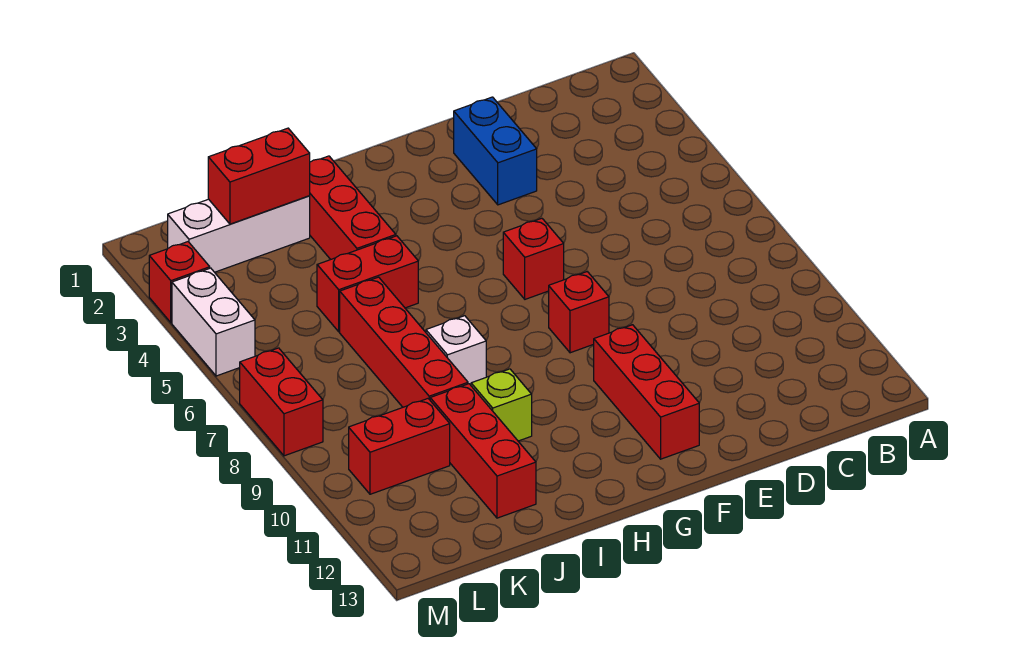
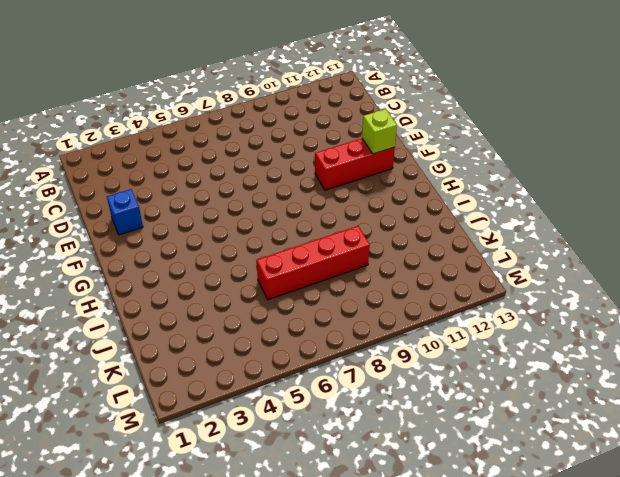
blue brick E2 level 1 -> blue brick E2:E3 level 1
lime brick F12 level 2 -> lime brick I10 level 1
none -> red brick F6 level 1
none -> red brick F8 level 1
none -> red brick I2:I4 level 1

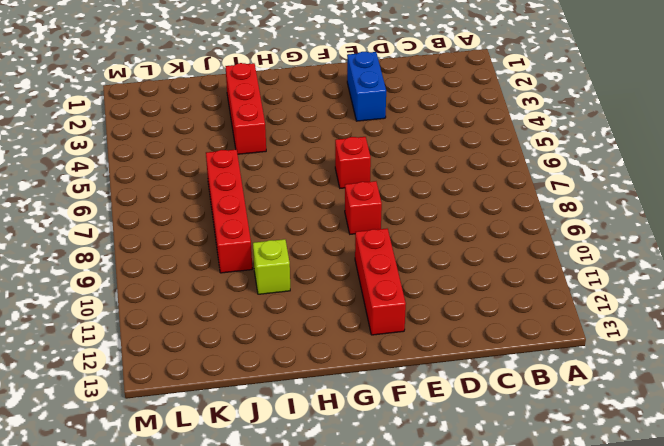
none -> red brick I5:J5 level 1
none -> white brick I8 level 1
none -> white brick J2:L2 level 1

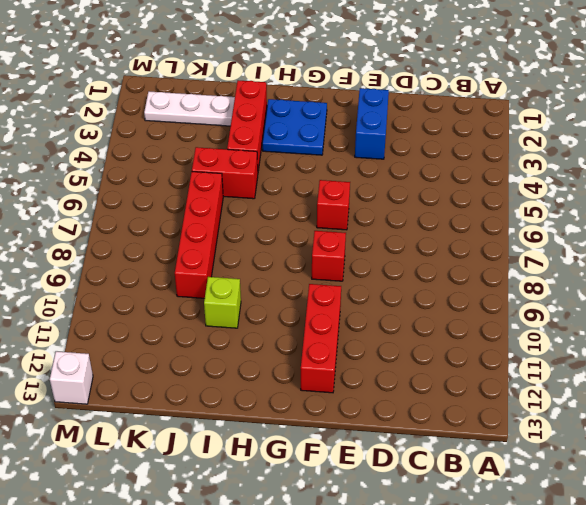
blue plate G2:H3 level 1 -> none
white plate J2:L2 level 1 -> white brick J2:L2 level 1
white brick M13 level 1 -> white brick I8 level 1
none -> red brick J10:J12 level 1
none -> red brick K10:L10 level 1
none -> red brick M3 level 1

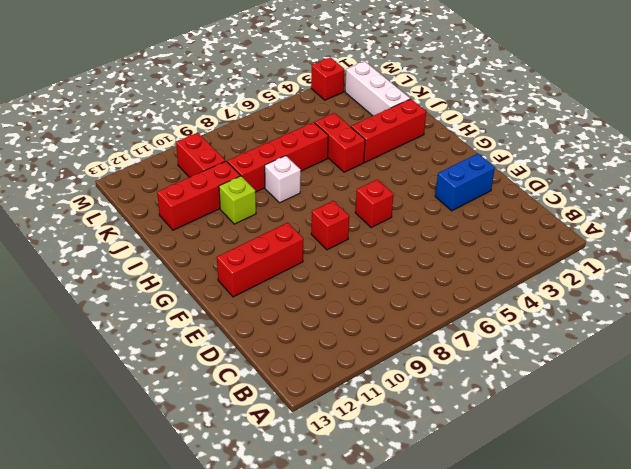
none -> white brick M4:M5 level 1
none -> red brick M7:M8 level 1
none -> red brick J2:K2 level 2

